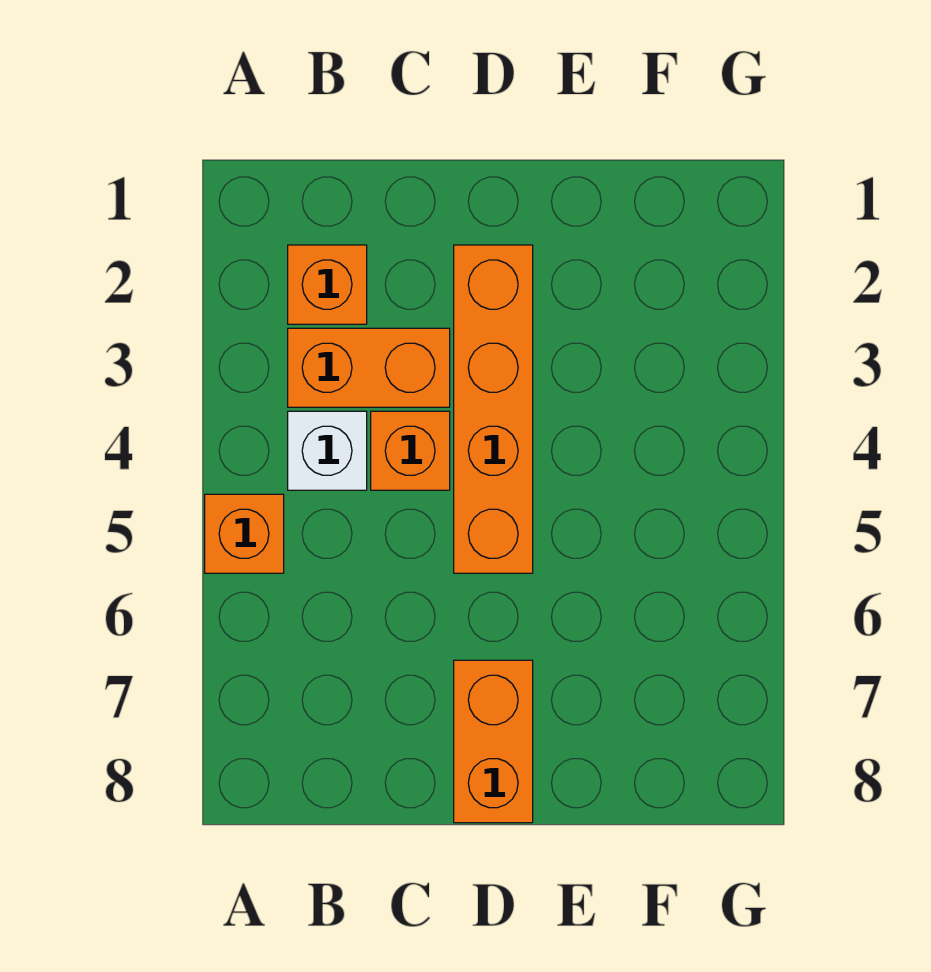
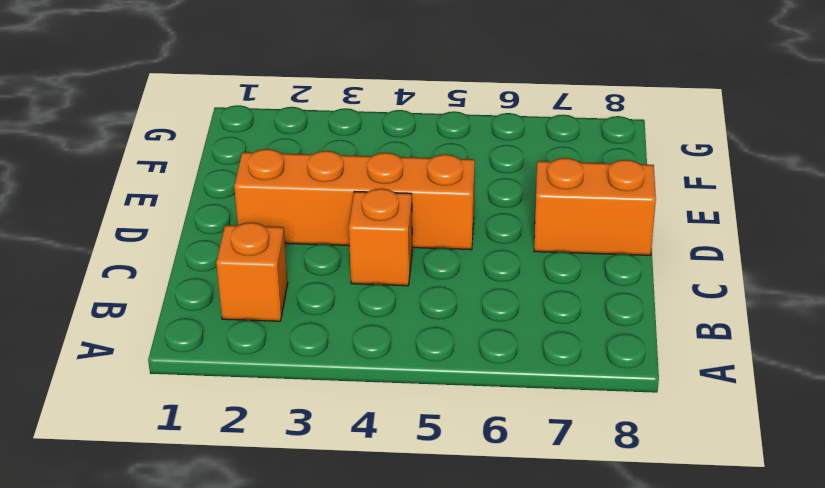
none -> orange brick A5 level 1
none -> orange brick B3:C3 level 1

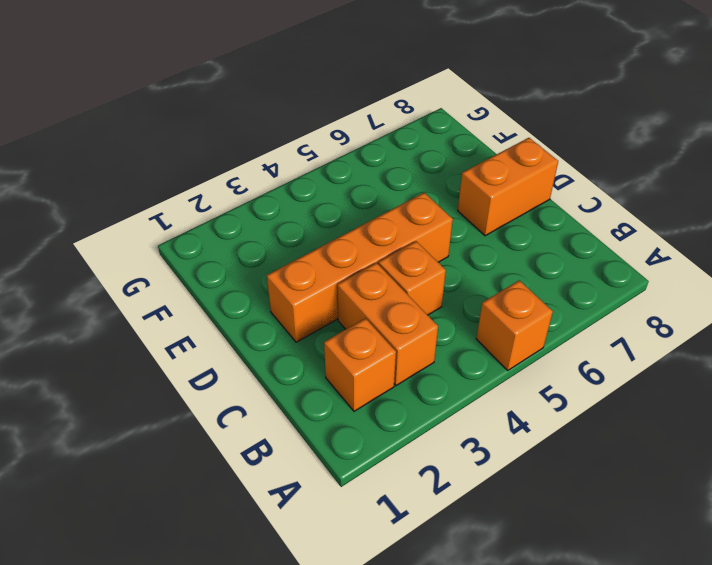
none -> white brick B4 level 1

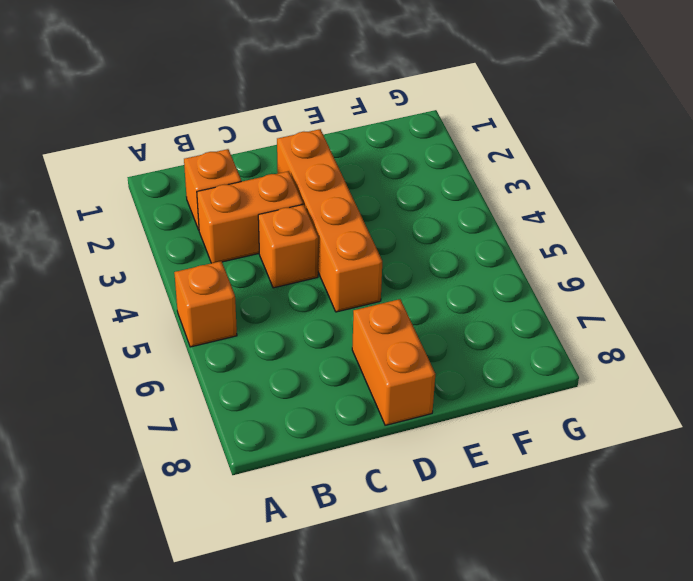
none -> white brick B4 level 1

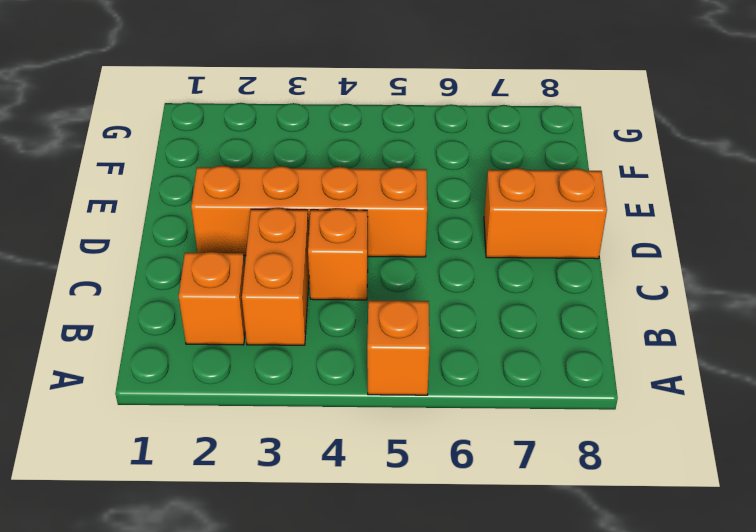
none -> white brick B4 level 1

